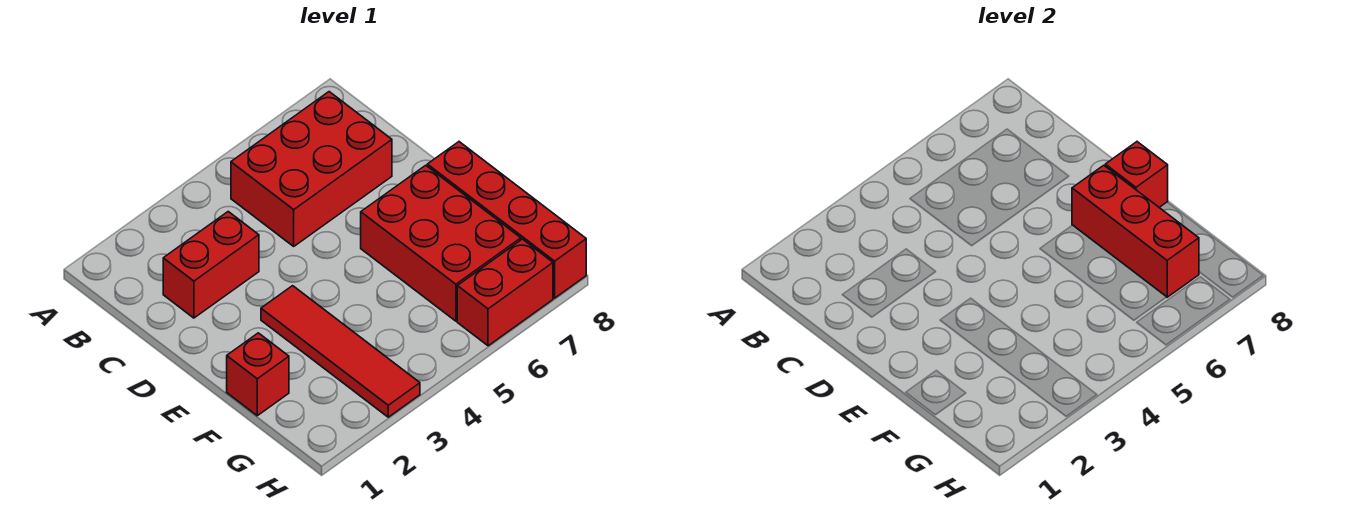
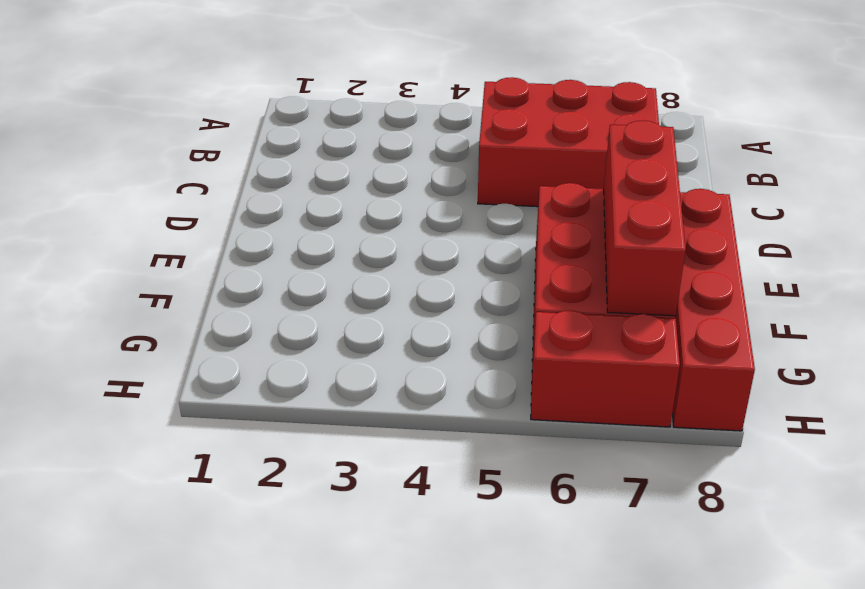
none -> red brick C2:C3 level 1
none -> red tile E3:H3 level 1

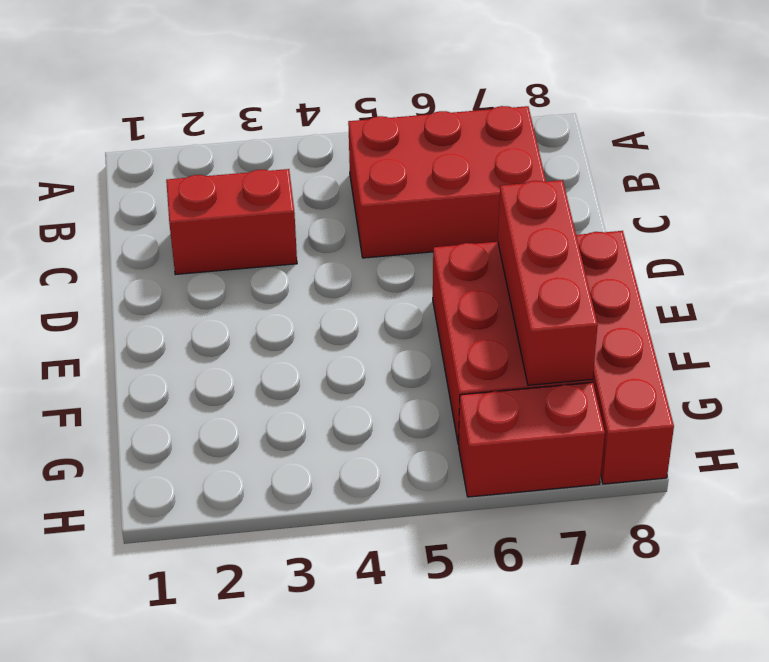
none -> red tile E3:H3 level 1
none -> red brick F1 level 1

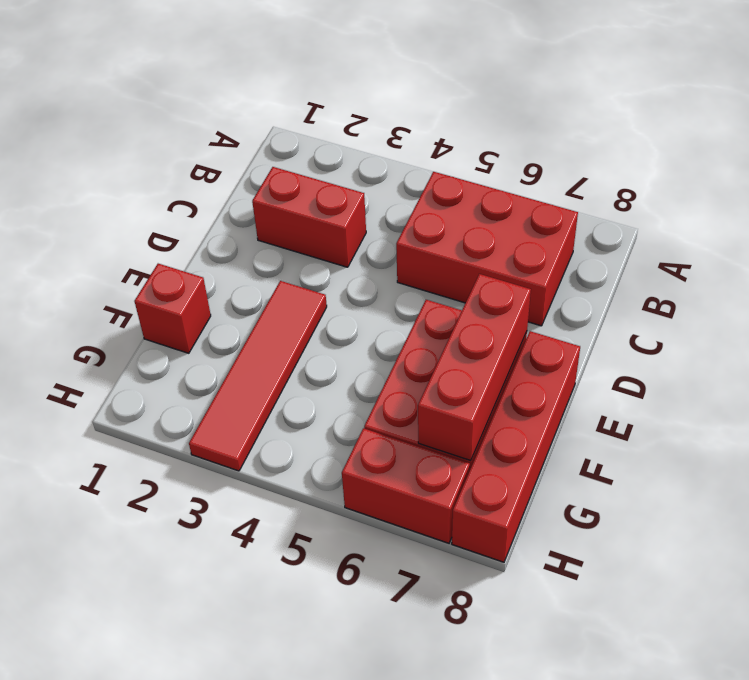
none -> red brick E8 level 2

